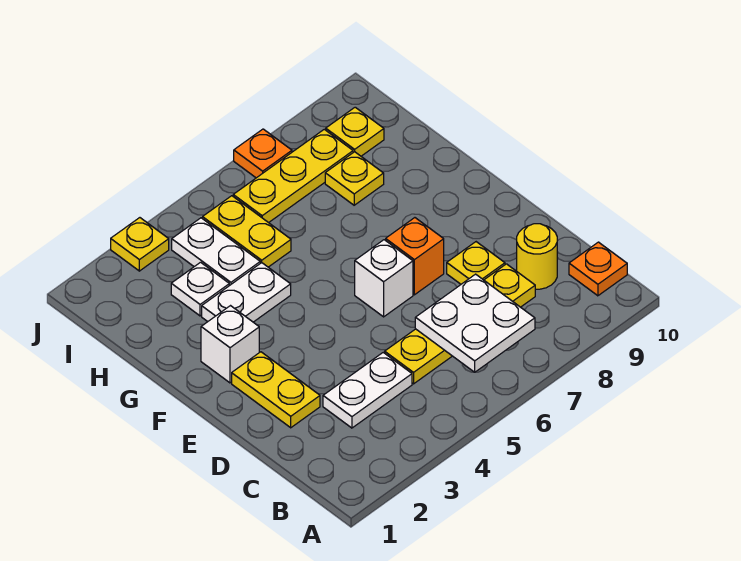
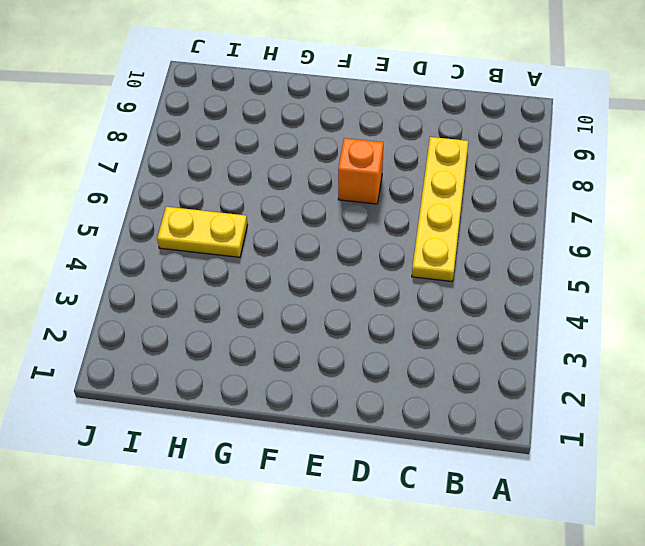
none -> orange plate B10 level 1
none -> white plate C3:C4 level 1
none -> yellow round brick C9 level 1

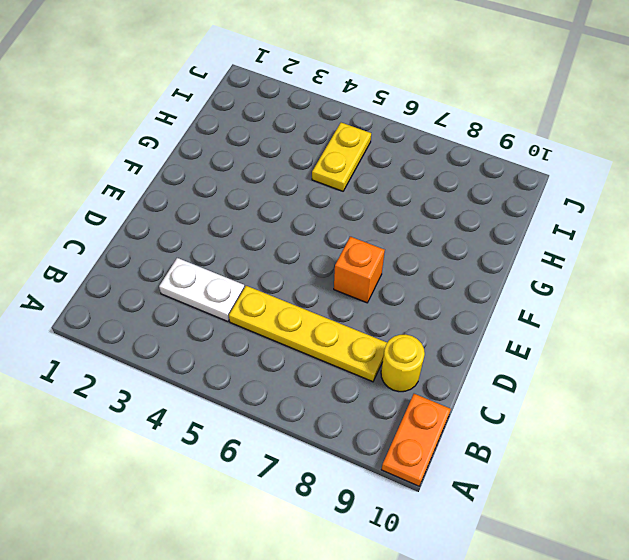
orange plate A10:B10 level 1 -> orange plate B10 level 1
none -> yellow plate D2:E2 level 1
none -> yellow plate D8 level 1
none -> white brick E6 level 1

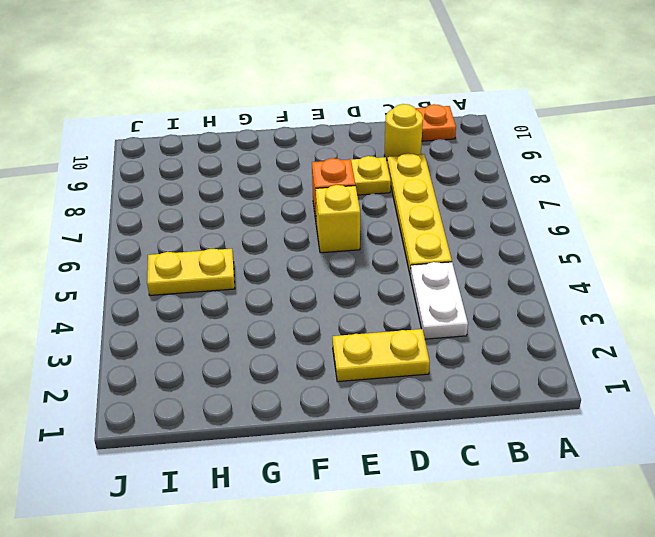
yellow brick E6 level 1 -> white brick E6 level 1
none -> white brick F2 level 1
none -> white plate G3:G4 level 1
none -> white plate H3 level 1

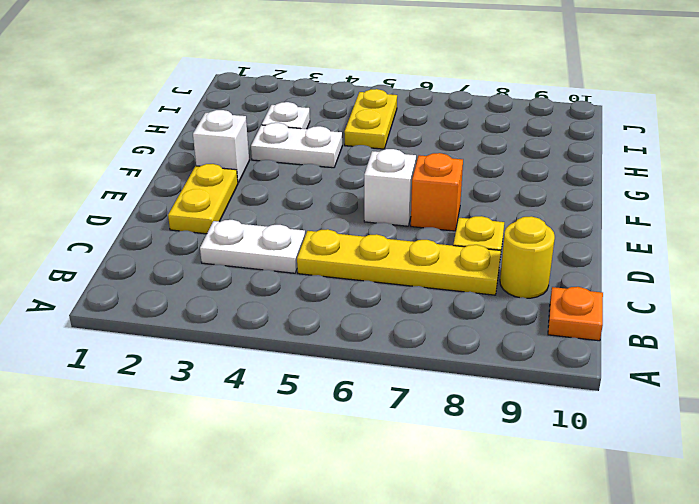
none -> white plate H4:I4 level 1
none -> yellow plate H8 level 1
none -> yellow plate I6:I8 level 1

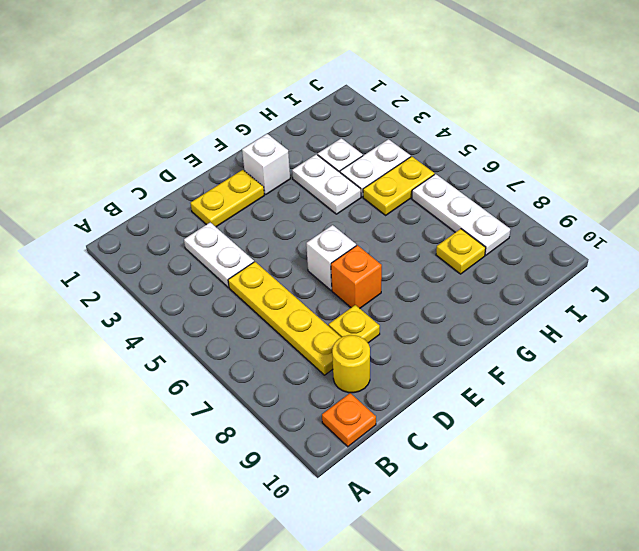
white plate I6:I8 level 1 -> yellow plate I6:I8 level 1
none -> yellow plate I9 level 1
none -> yellow plate J3 level 1
none -> orange plate J7 level 1

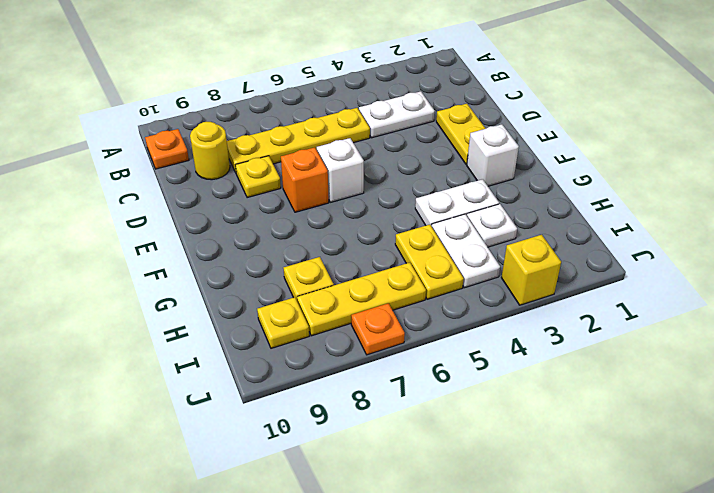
yellow brick J3 level 1 -> yellow plate J3 level 1
none -> white plate B6:C7 level 2

